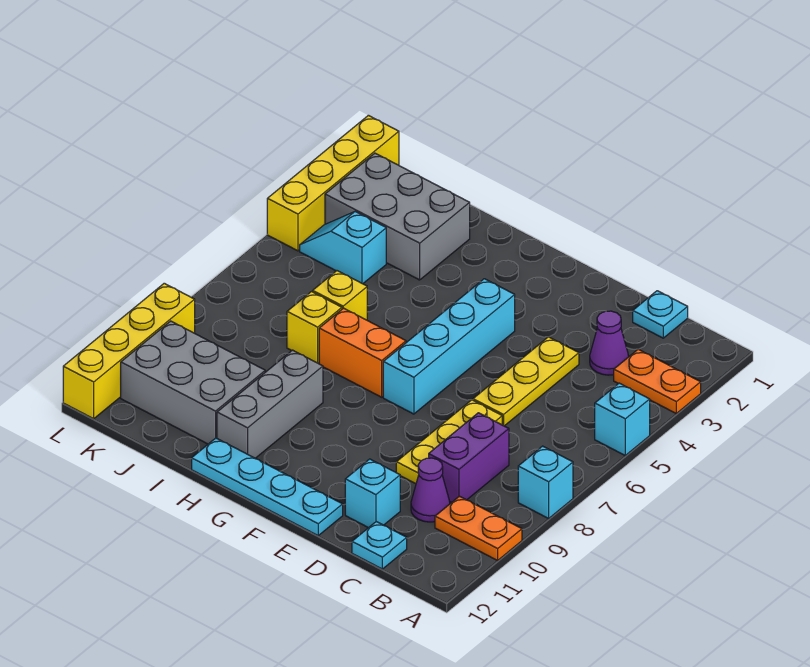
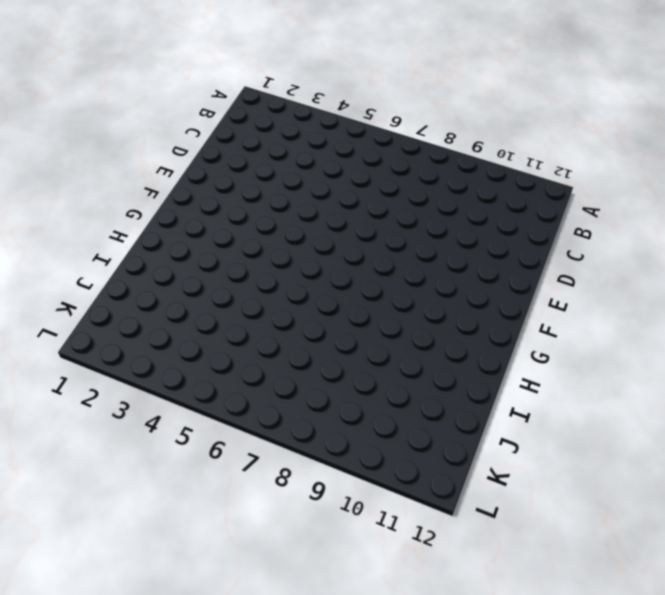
none -> orange plate A3:B3 level 1
none -> cyan brick A5 level 1
none -> cyan brick A8 level 1

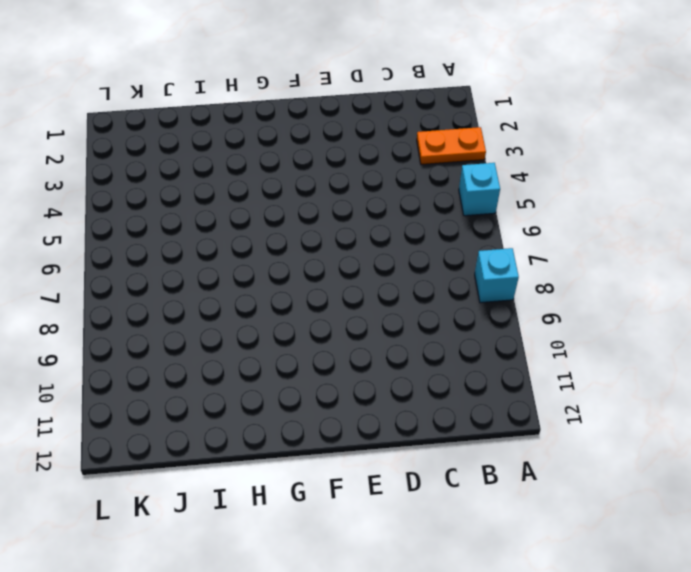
none -> orange plate A10:B10 level 1
none -> cyan plate C1 level 1
none -> purple cone C3 level 1

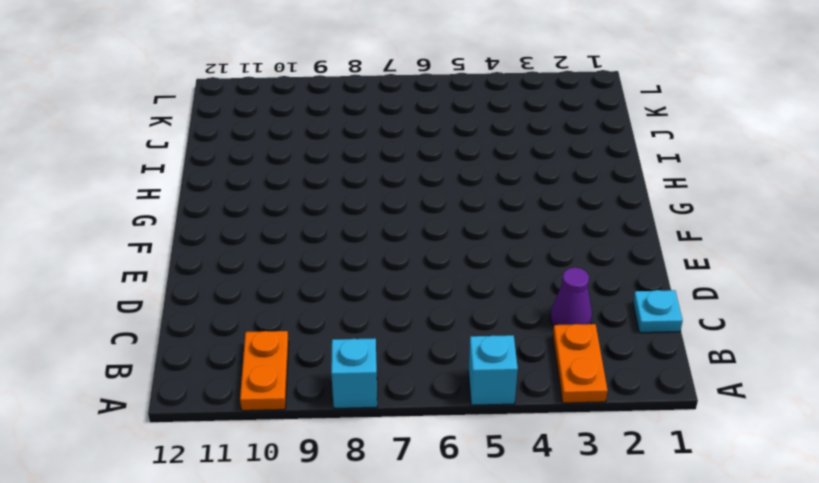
none -> purple brick C8:C9 level 1
none -> purple cone C10 level 1
none -> cyan plate C12 level 1

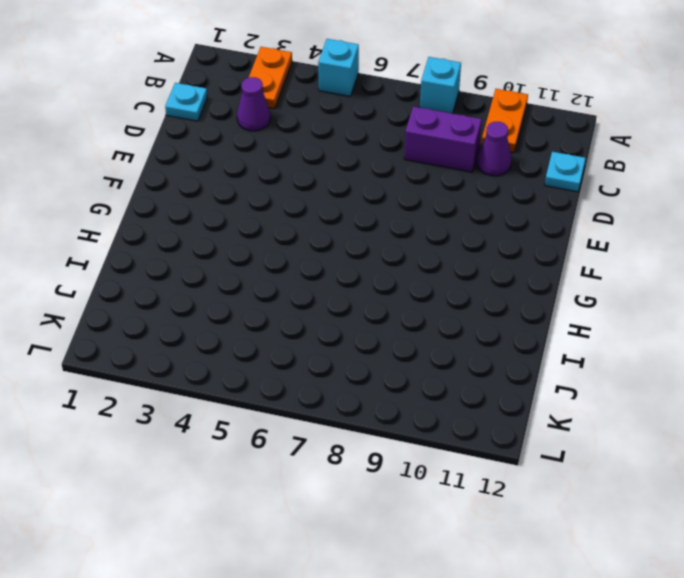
none -> yellow plate D4:D6 level 1
none -> yellow plate D7:D9 level 1
none -> cyan brick D11 level 1

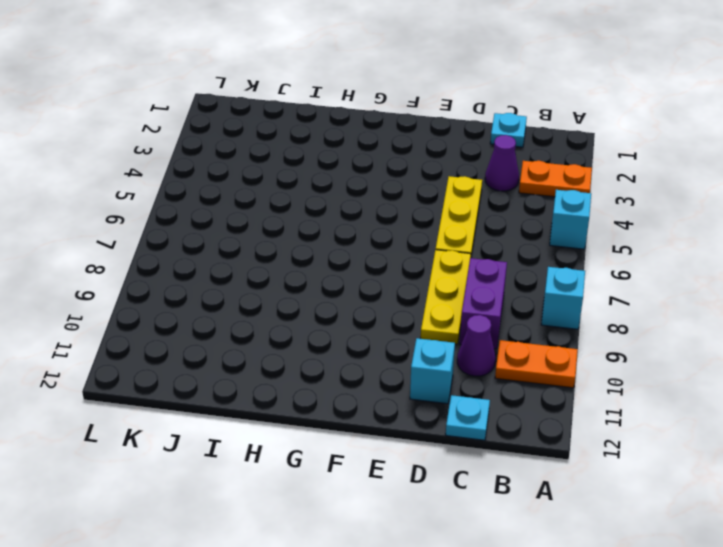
none -> cyan plate E12:H12 level 1
none -> cyan brick F4:F7 level 1
none -> orange brick G7:H7 level 1

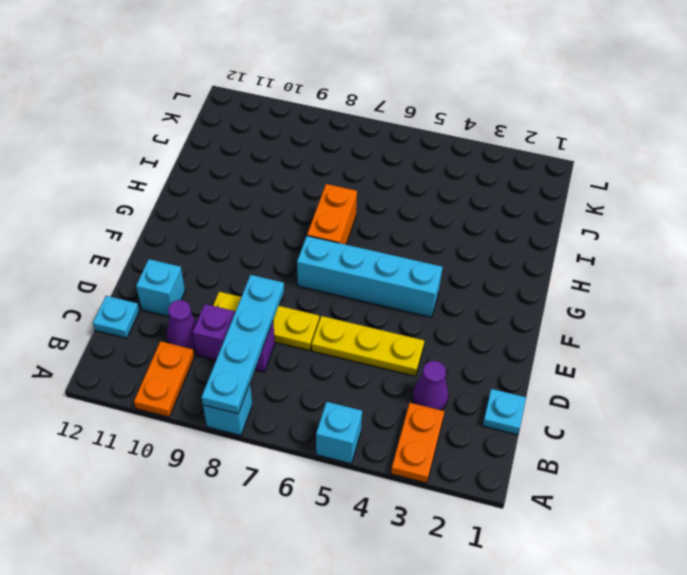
cyan plate A8:D8 level 2 -> cyan plate E12:H12 level 1
none -> grey brick H9:H11 level 1
none -> grey brick I2:K3 level 1
none -> yellow brick I6 level 1

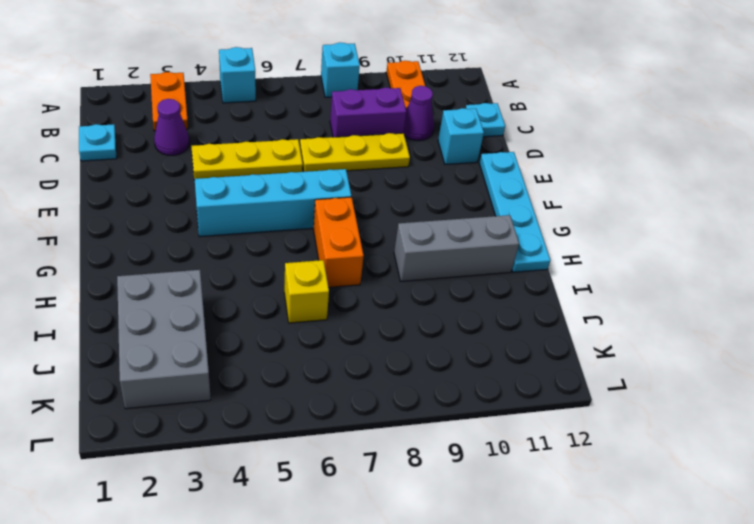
none -> yellow brick I7 level 1
none -> grey brick I10:K11 level 1
none -> cyan slope J4:K4 level 1 top J

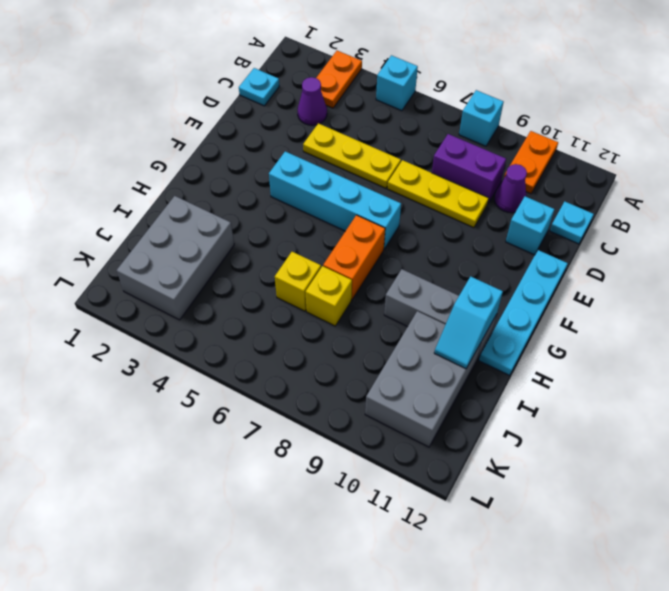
cyan slope H11:I11 level 2 top H -> cyan slope J4:K4 level 1 top J
none -> yellow brick L1:L4 level 1
none -> yellow brick L9:L12 level 1

